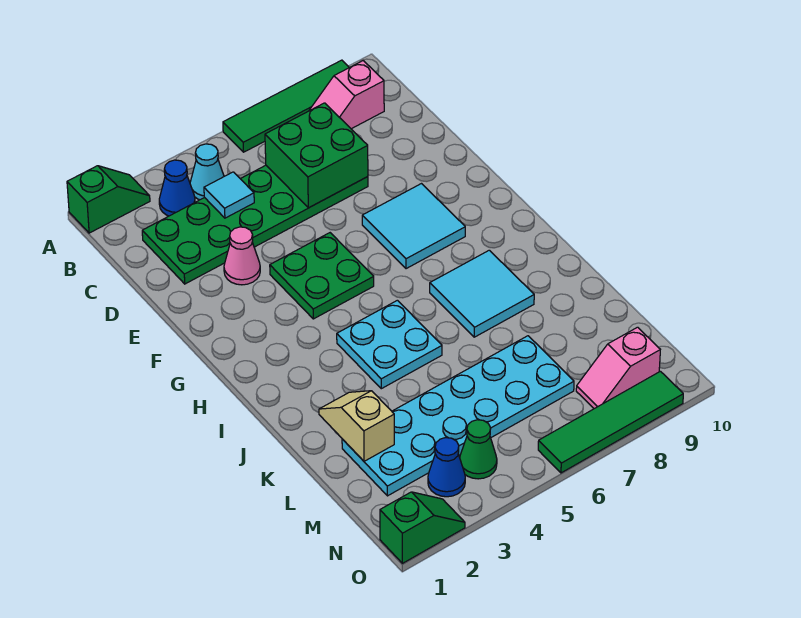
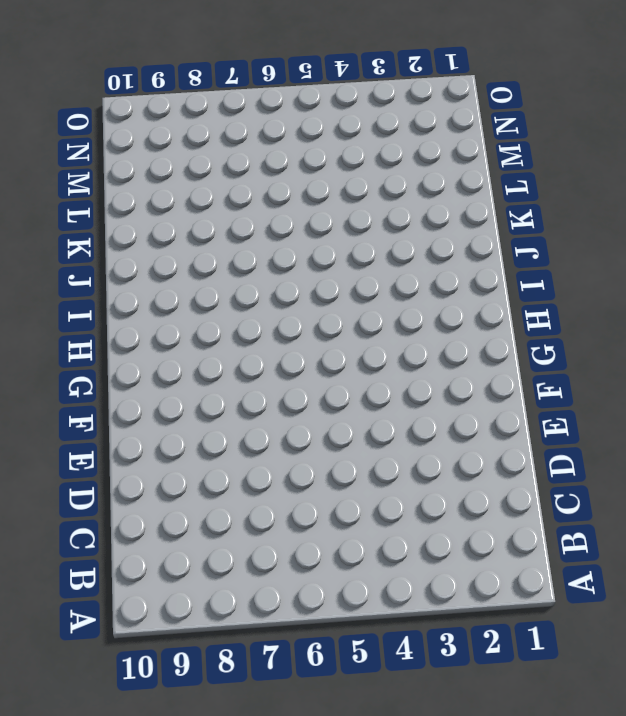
none -> green slope A1:A2 level 1 top 1
none -> green tile A6:A9 level 1
none -> blue cone B3 level 1

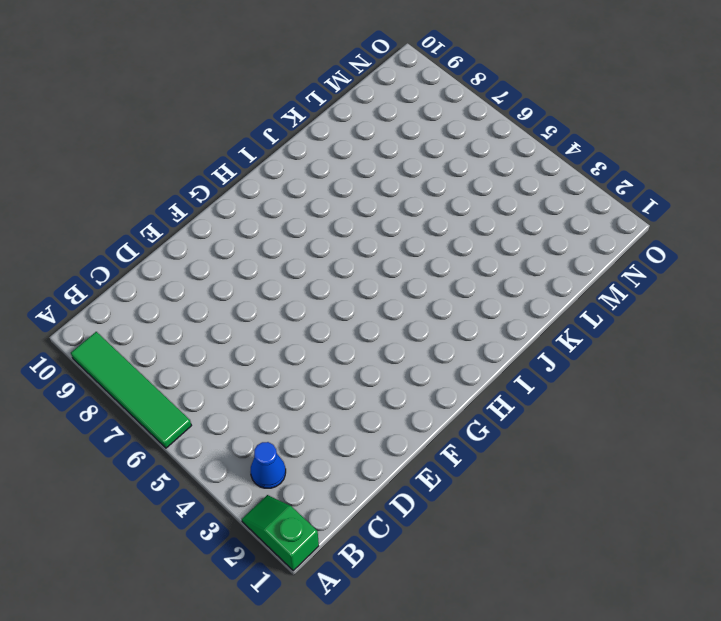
none -> cyan cone B4 level 1
none -> pink slope B8:B9 level 1 top 9
none -> green plate C2:D7 level 1

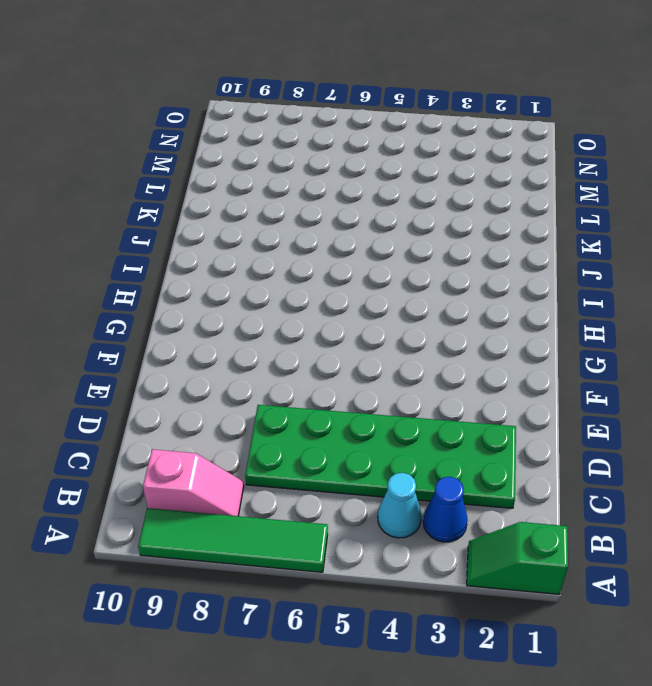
none -> pink cone E3 level 1
none -> green plate F4:G5 level 1
none -> cyan tile F7:G8 level 1

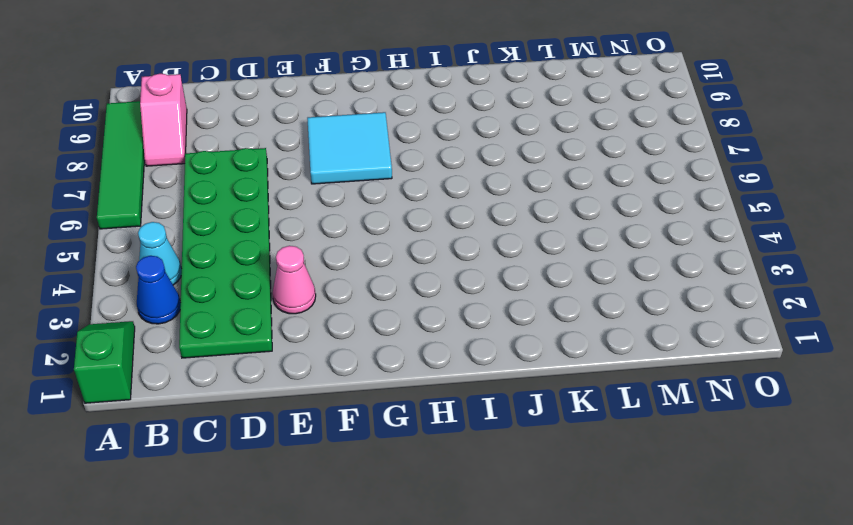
none -> green plate F4:G5 level 1
none -> cyan plate I4:J5 level 1
none -> cyan tile I7:J8 level 1

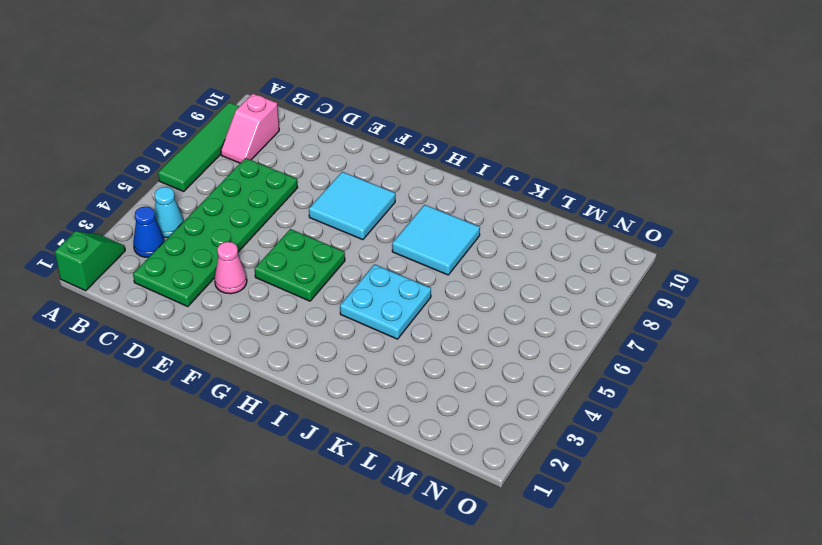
none -> cyan plate L2:M7 level 1
none -> blue cone N3 level 1
none -> green cone N4 level 1

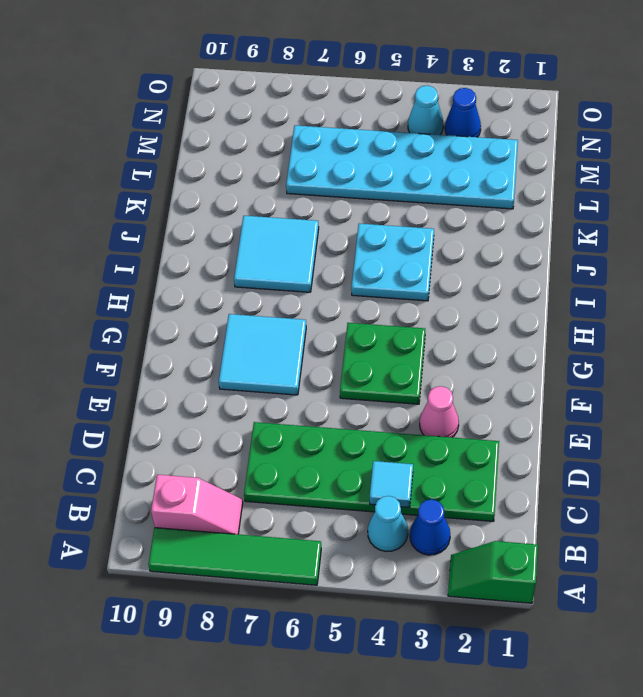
cyan cone N4 level 1 -> green cone N4 level 1
none -> pink slope N8:N9 level 1 top 9
none -> green slope O1:O2 level 1 top 1
none -> green tile O6:O9 level 1

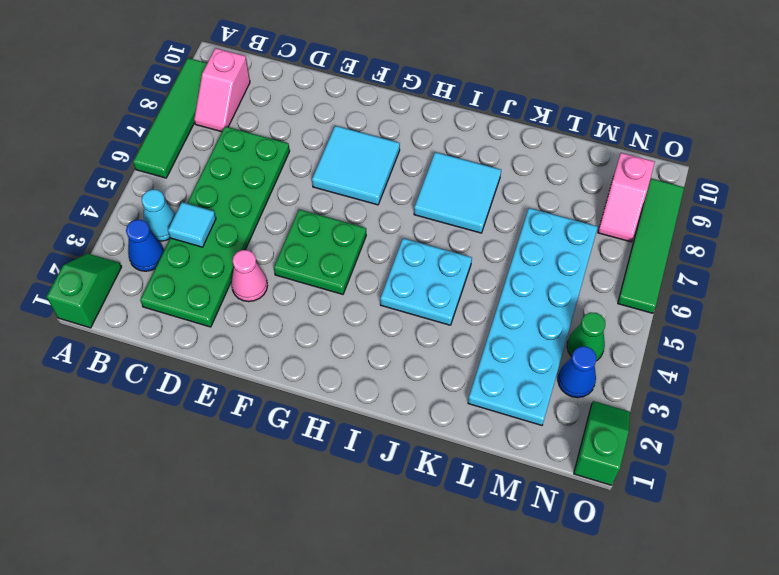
none -> green brick C6:D7 level 2
none -> tan slope K2:L2 level 2 top L

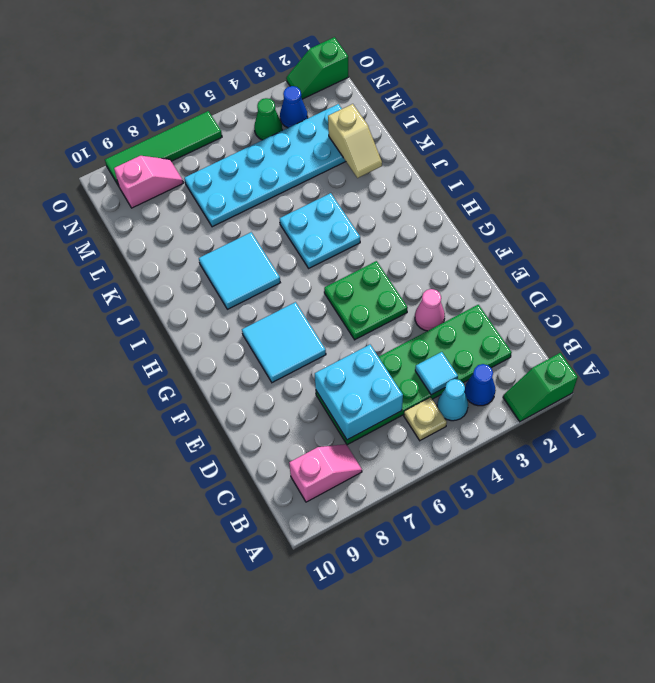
tan plate B5 level 1 -> none
cyan brick C6:D7 level 2 -> green brick C6:D7 level 2
none -> green tile A6:A9 level 1

